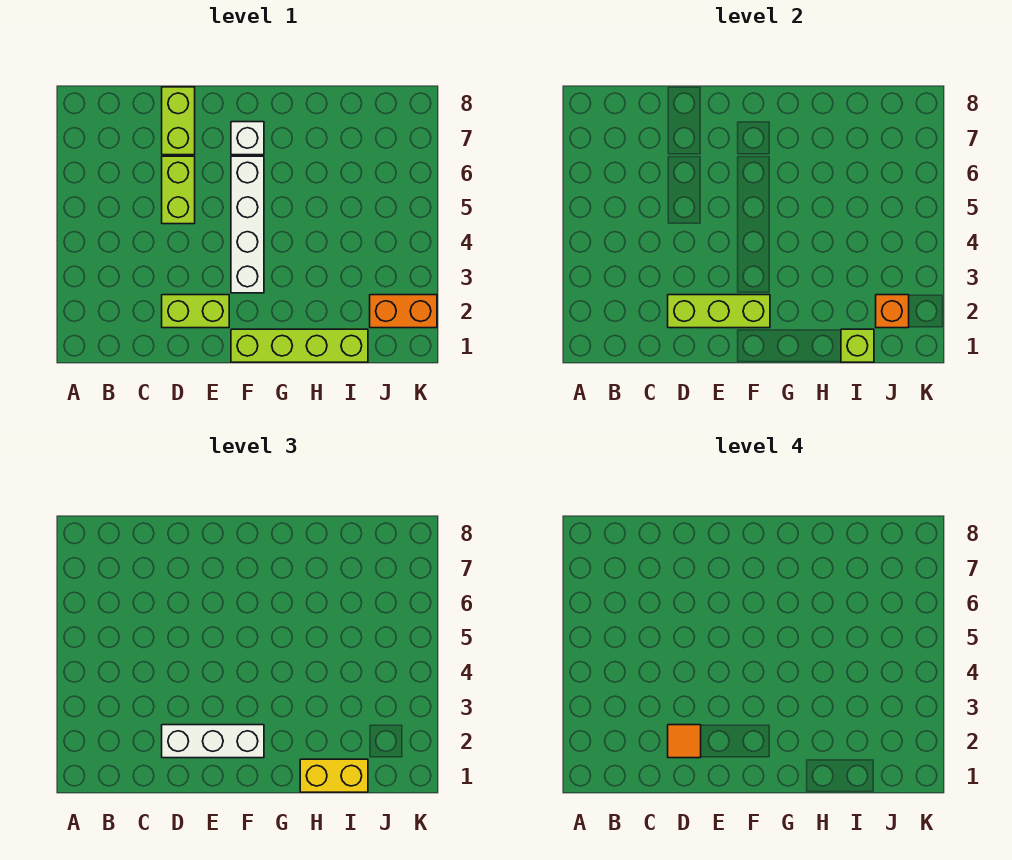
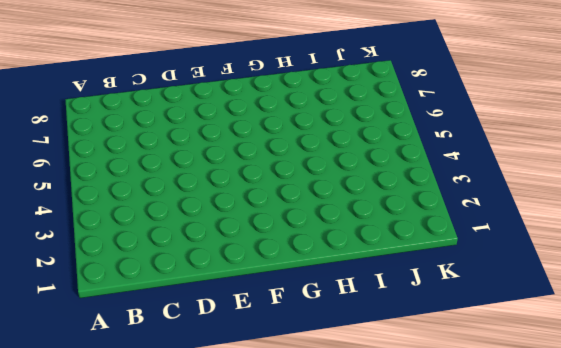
none -> lime brick D2:E2 level 1
none -> lime brick D5:D6 level 1
none -> lime brick D7:D8 level 1

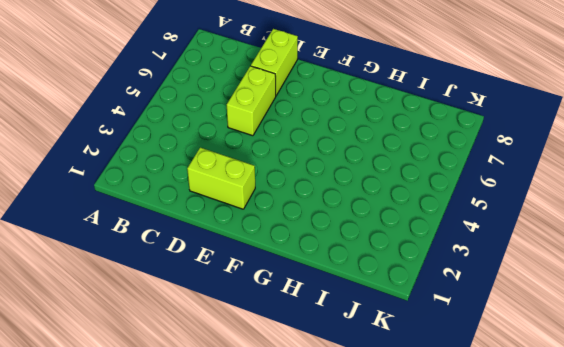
none -> lime brick F1:I1 level 1
none -> white brick F3:F6 level 1
none -> white brick F7 level 1

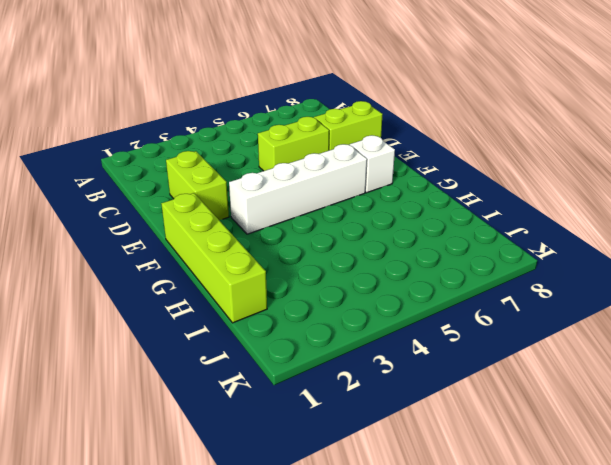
none -> orange brick J2:K2 level 1
none -> lime brick D2:F2 level 2
none -> lime brick I1 level 2

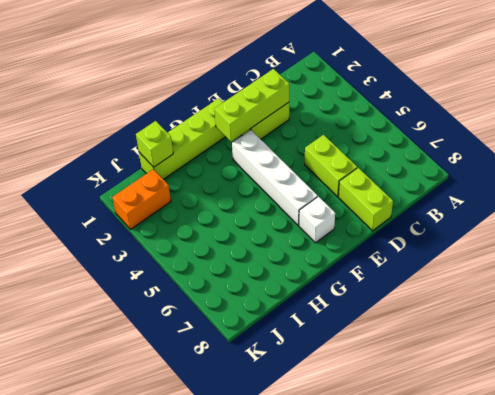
none -> orange brick J2 level 2
none -> white brick D2:F2 level 3
none -> yellow brick H1:I1 level 3

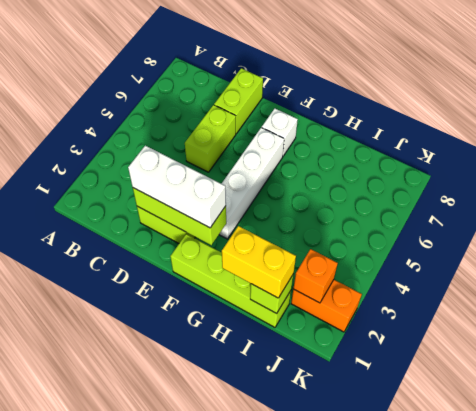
none -> orange tile D2 level 4

